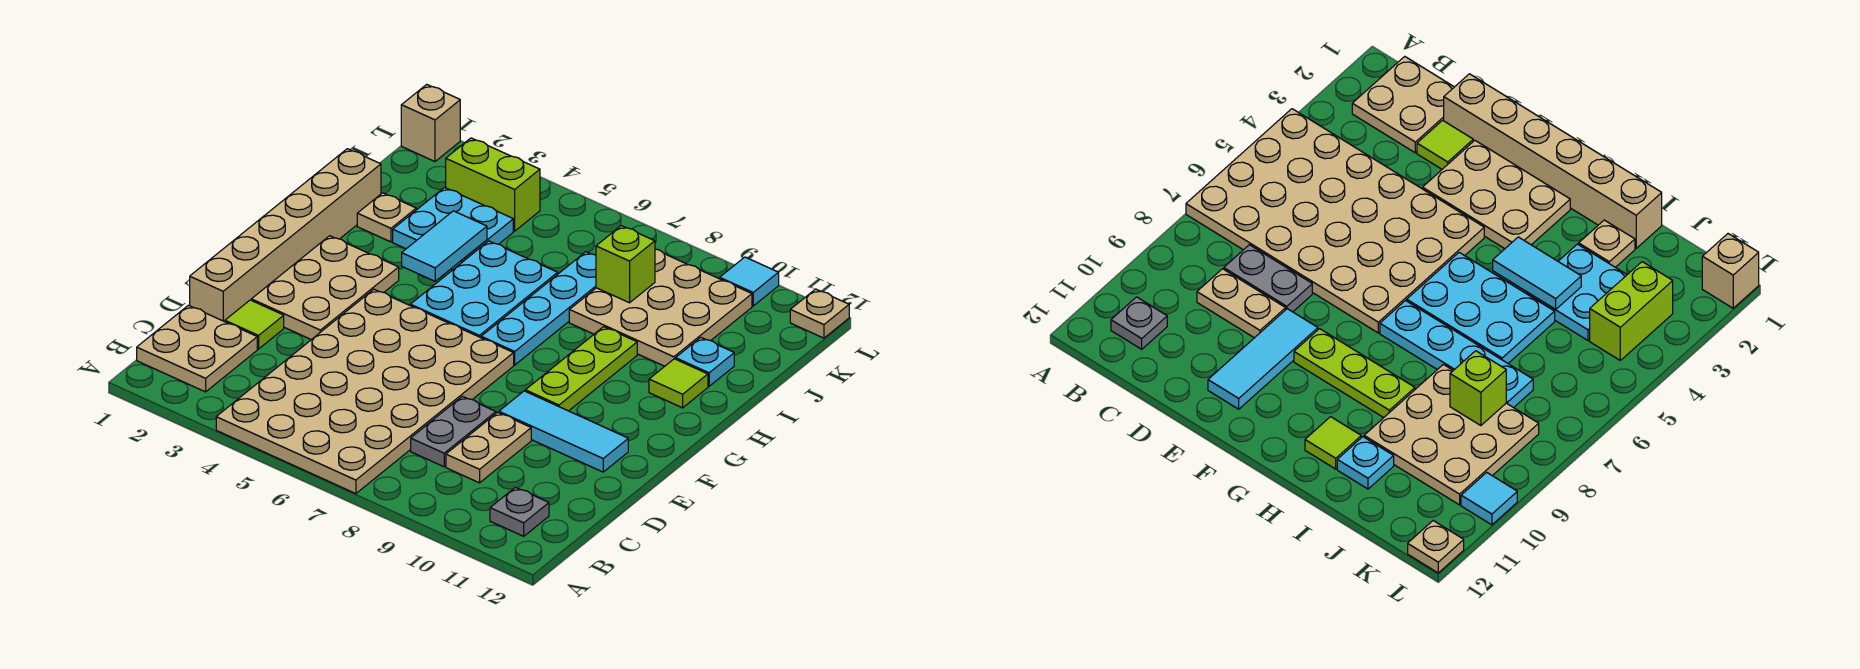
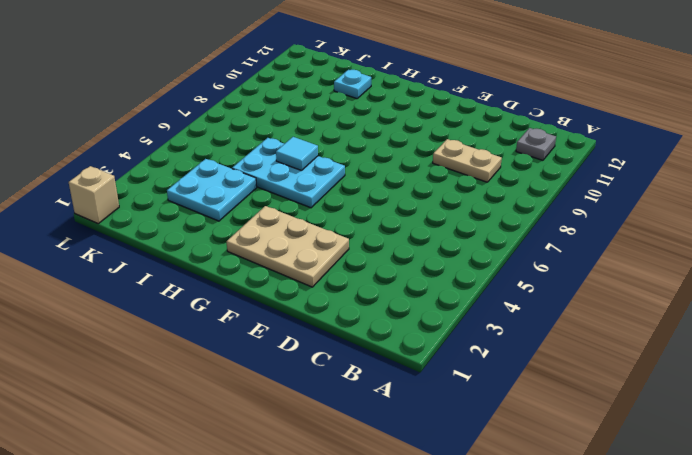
cyan tile H6 level 2 -> cyan tile L10 level 1
none -> tan plate A4:F7 level 1
none -> tan plate B1:C2 level 1
none -> grey plate C8:D8 level 1

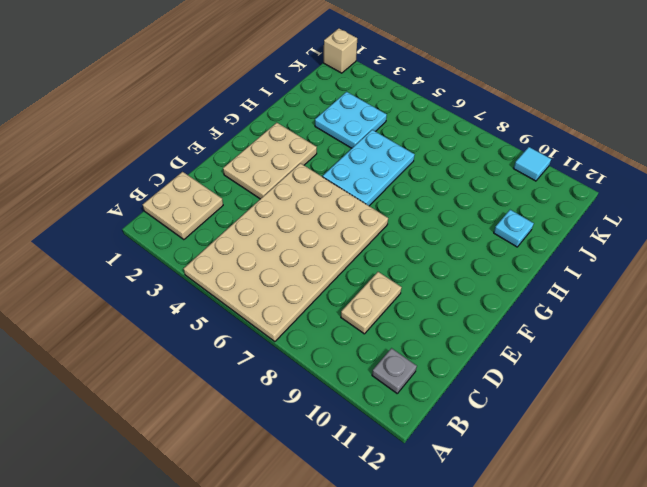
none -> grey plate C8:D8 level 1
none -> tan brick D1:I1 level 1
none -> lime tile D2 level 1

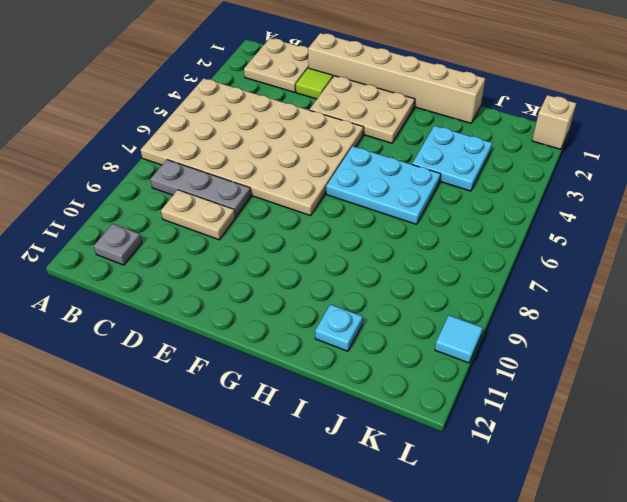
grey plate B8:D8 level 1 -> grey plate C8:D8 level 1
none -> cyan tile E9:E11 level 1
none -> lime plate F9:H9 level 1
none -> cyan plate G7:J7 level 1

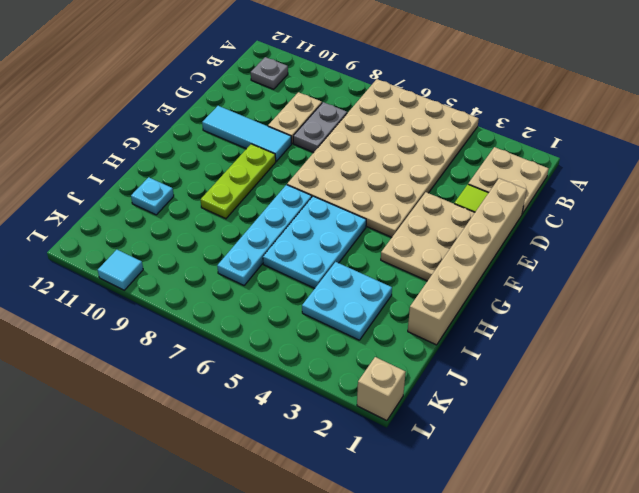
none -> lime tile H11 level 1
none -> tan plate I2 level 1
none -> tan plate I8:K10 level 1

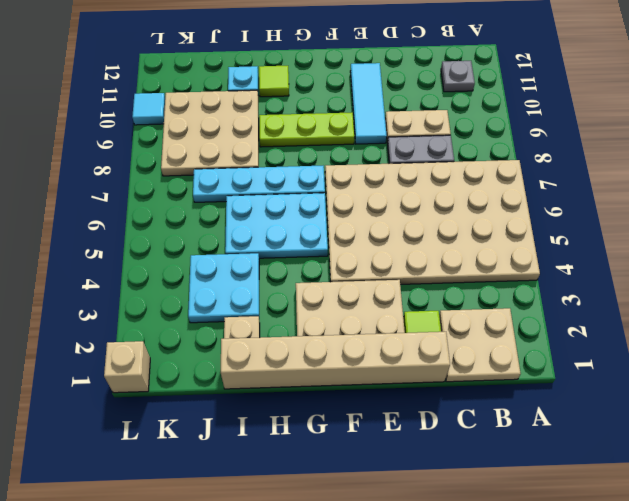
none -> lime brick K3:K4 level 1
none -> tan plate L12 level 1
none -> cyan tile H4:I4 level 2

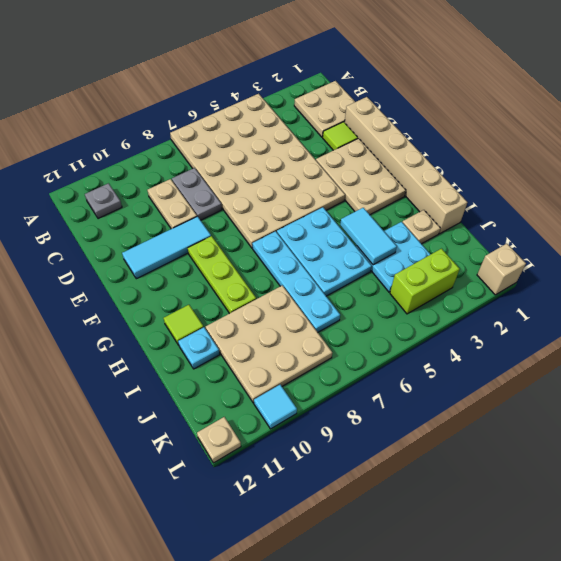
none -> lime brick J8 level 2

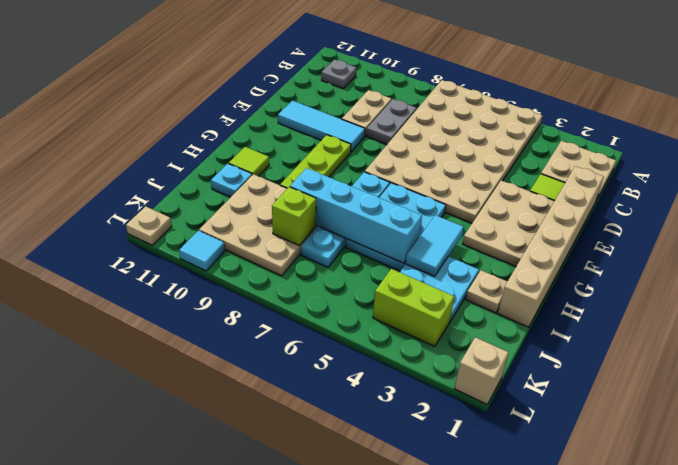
cyan brick I5:I8 level 2 -> none

